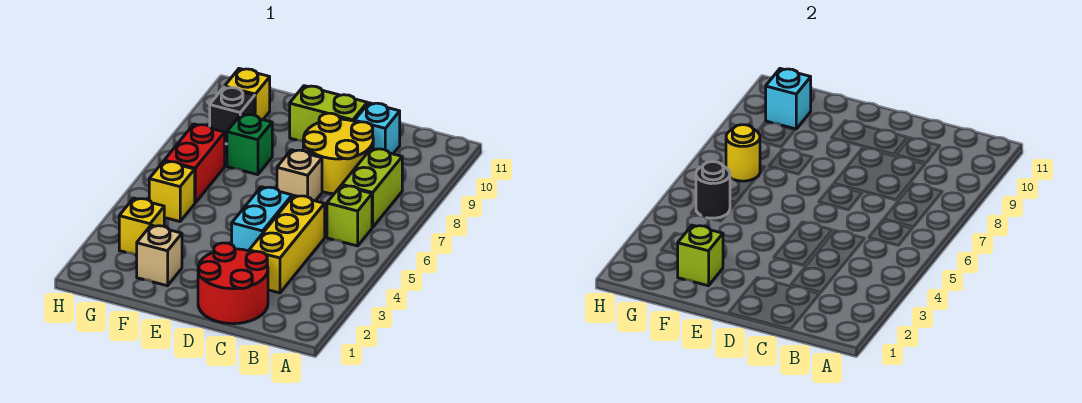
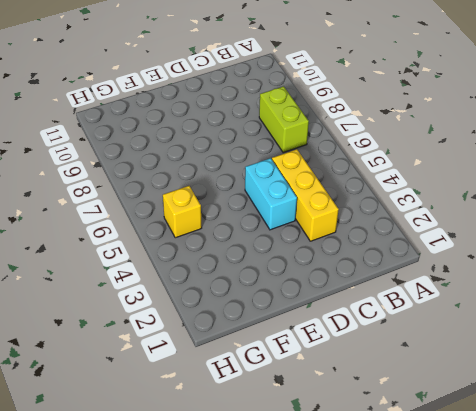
none -> lime brick B6 level 1
none -> red round brick C1:D2 level 1
none -> yellow round brick C8:D9 level 1

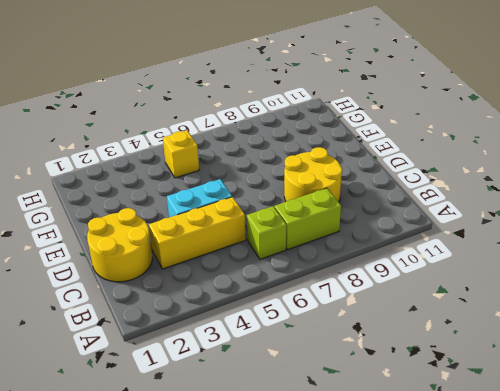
yellow round brick C1:D2 level 1 -> red round brick C1:D2 level 1
none -> cyan brick C10 level 1
none -> tan brick D7 level 1
none -> lime brick D10:E10 level 1

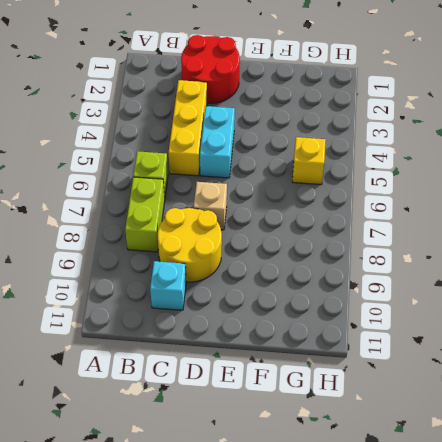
none -> lime brick D10:E10 level 1
none -> tan brick F2 level 1
none -> green brick F8 level 1

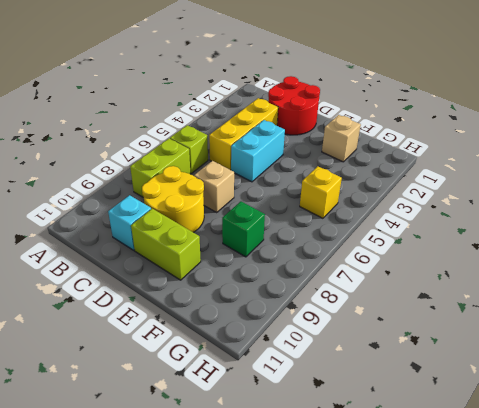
none -> yellow brick G3 level 1
none -> red brick G6:G7 level 1
none -> black brick G9 level 1

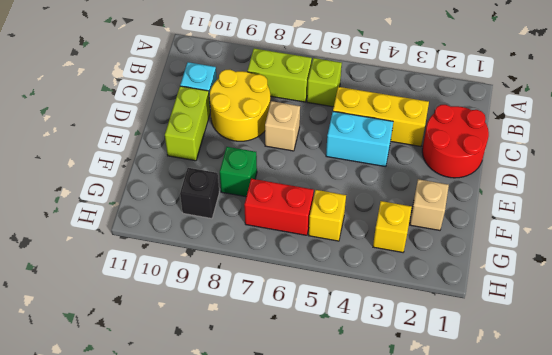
none -> yellow brick G10 level 1
none -> lime brick F2 level 2
none -> black round brick G5 level 2

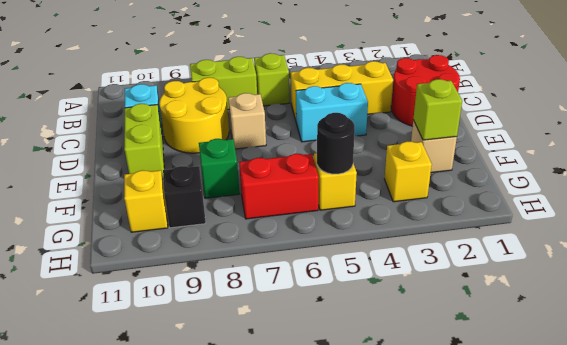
none -> yellow round brick G7 level 2
none -> cyan brick G10 level 2

